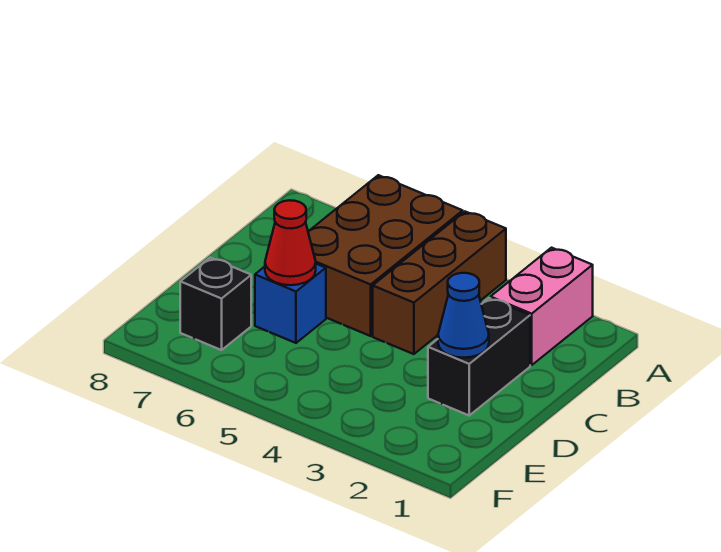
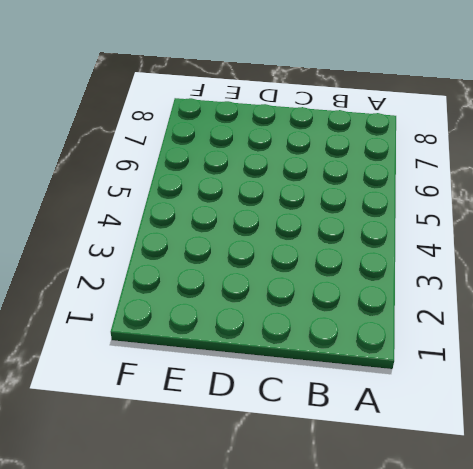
none -> pink brick A2:B2 level 1
none -> brown brick A4:C4 level 1

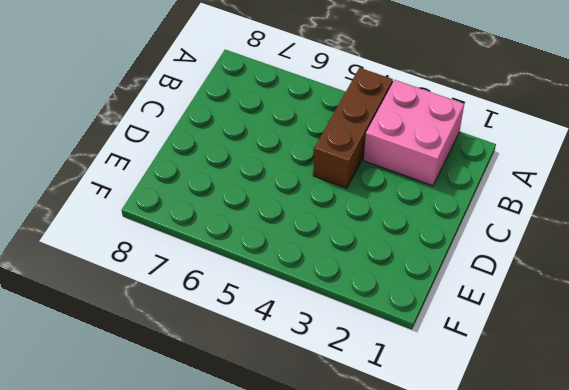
pink brick A2:B3 level 1 -> pink brick A2:B2 level 1
none -> brown brick A5:C6 level 1
none -> black brick C2:D2 level 1

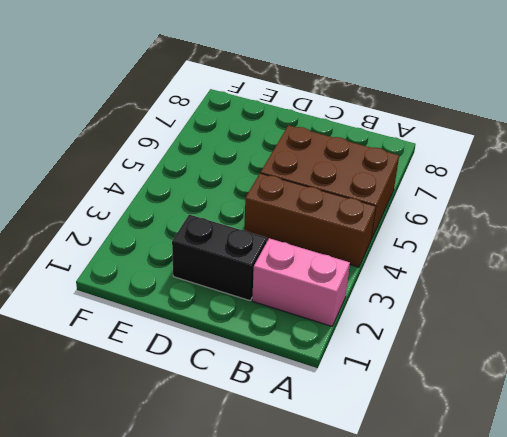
none -> blue brick D6 level 1
none -> black brick E7 level 1

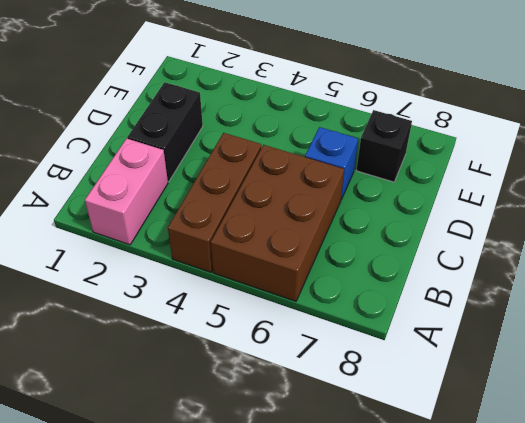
none -> blue cone D2 level 2
none -> red cone D6 level 2

